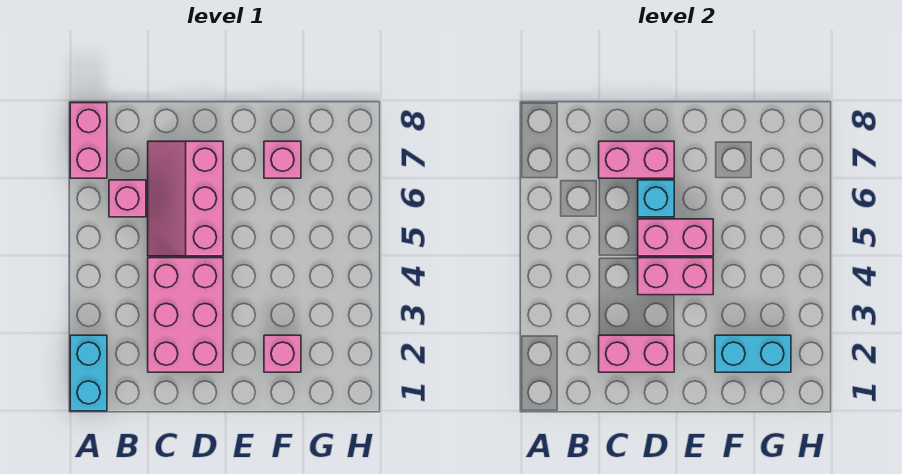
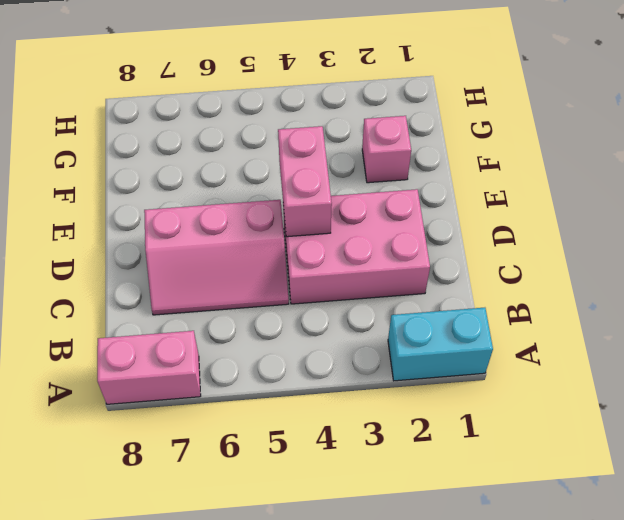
none -> pink brick B6 level 1
none -> pink brick F7 level 1
none -> pink brick C2:D2 level 2

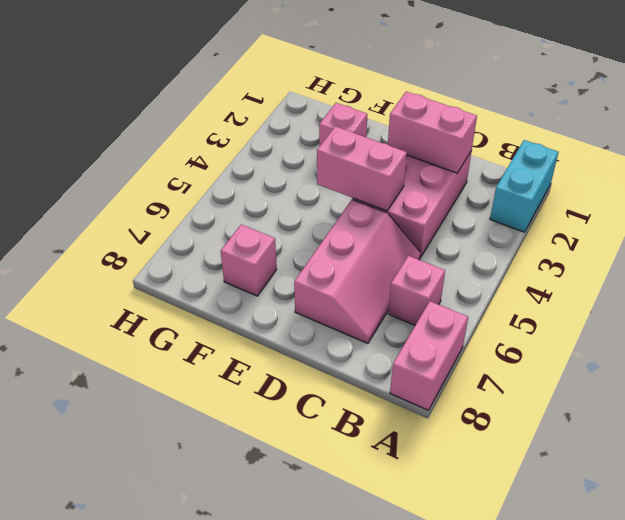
none -> pink brick C7:D7 level 2
none -> pink brick D5:E5 level 2
none -> cyan brick D6 level 2

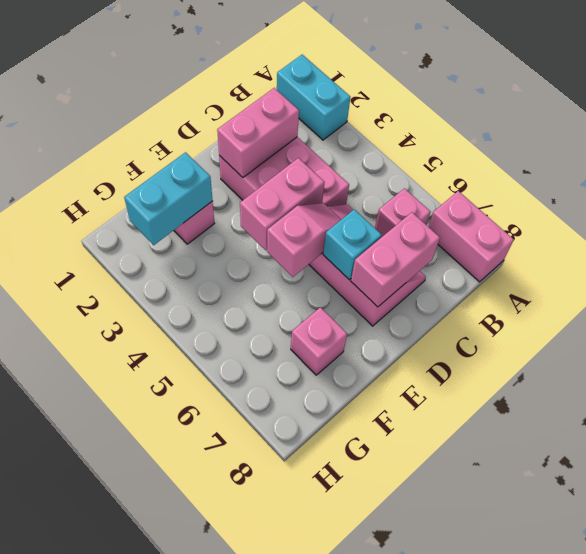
pink slope D5:E5 level 2 top E -> pink brick D5:E5 level 2

